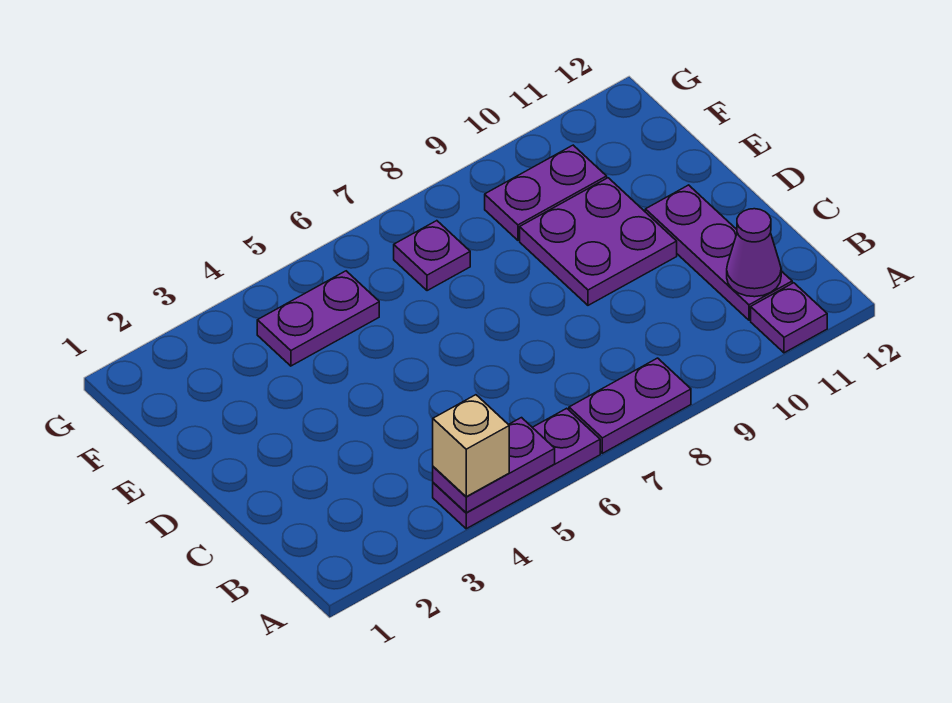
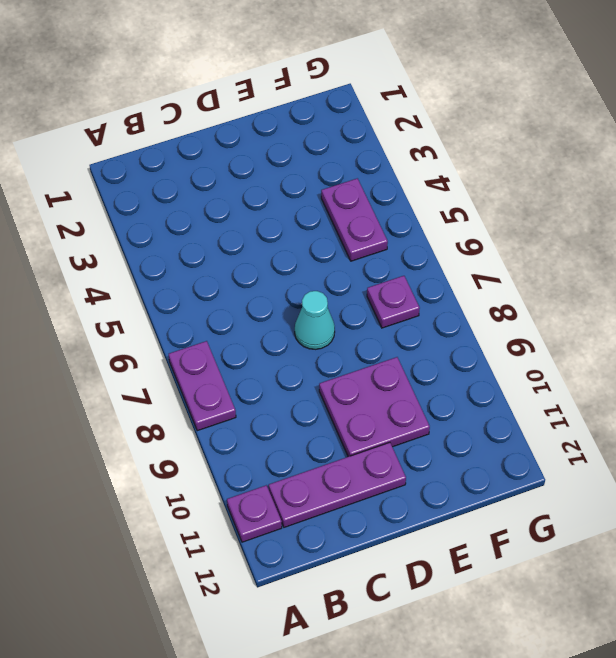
cyan cone D7 level 1 -> none
none -> purple plate A4:A6 level 1
none -> purple plate F9:F10 level 1

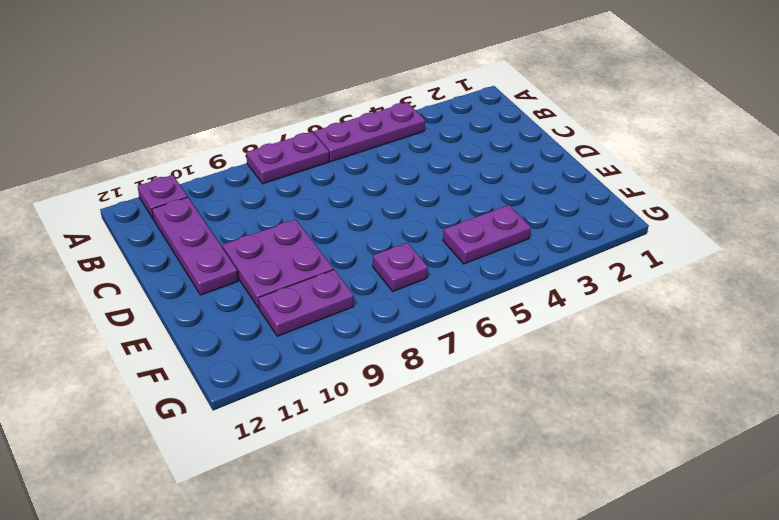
none -> purple plate A4:A5 level 2
none -> purple cone B11 level 2

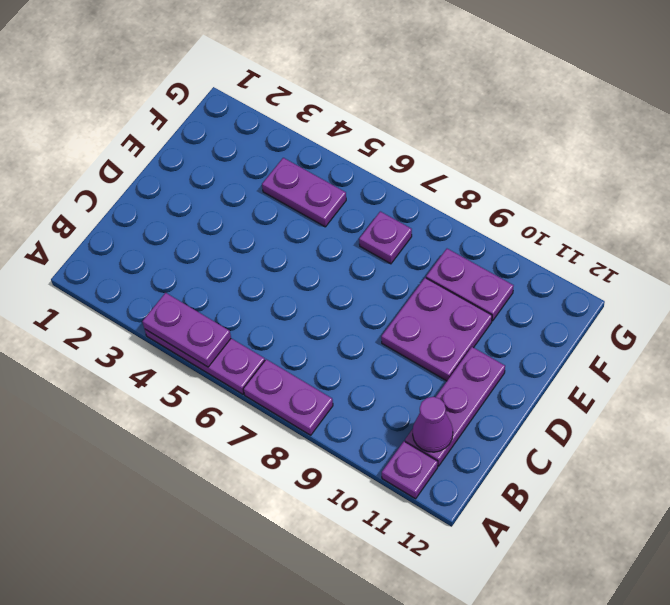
none -> tan brick A4 level 3

